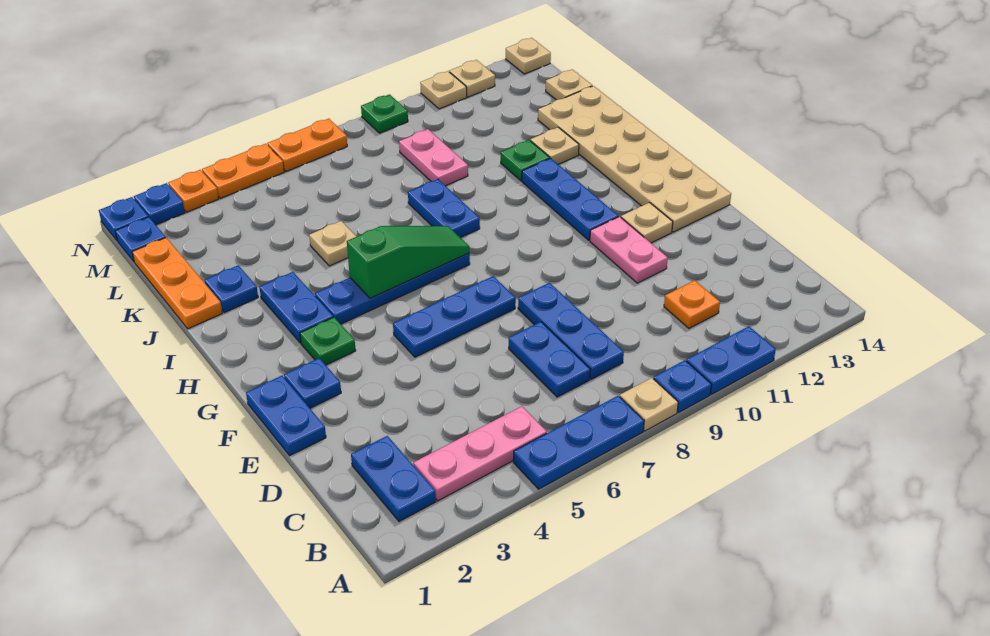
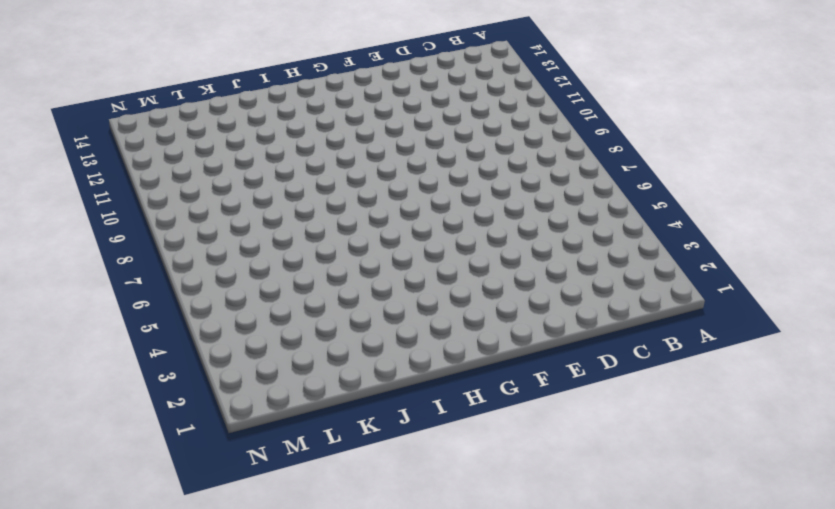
none -> blue plate A5:A7 level 1
none -> tan plate A8 level 1
none -> blue plate A9 level 1
none -> blue plate A10:A11 level 1

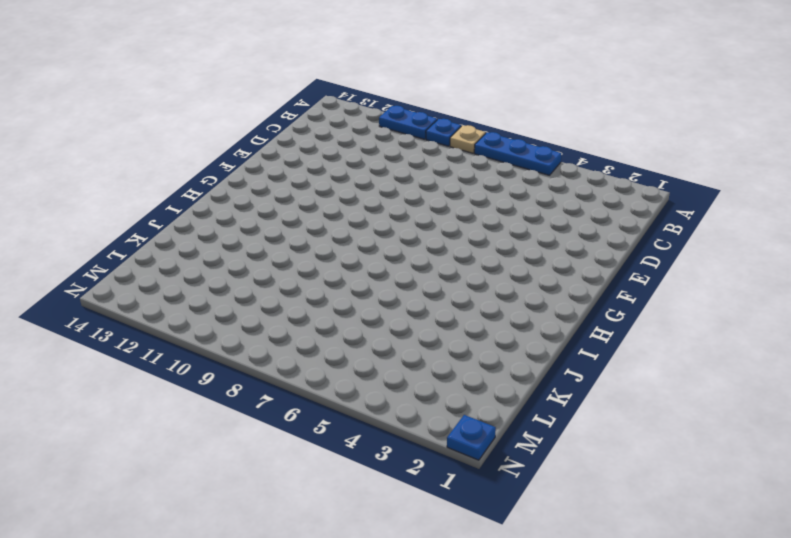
none -> blue plate B2:C2 level 1
none -> pink plate B3:B5 level 1
none -> blue plate C7:D7 level 1
none -> blue plate C8:E8 level 1

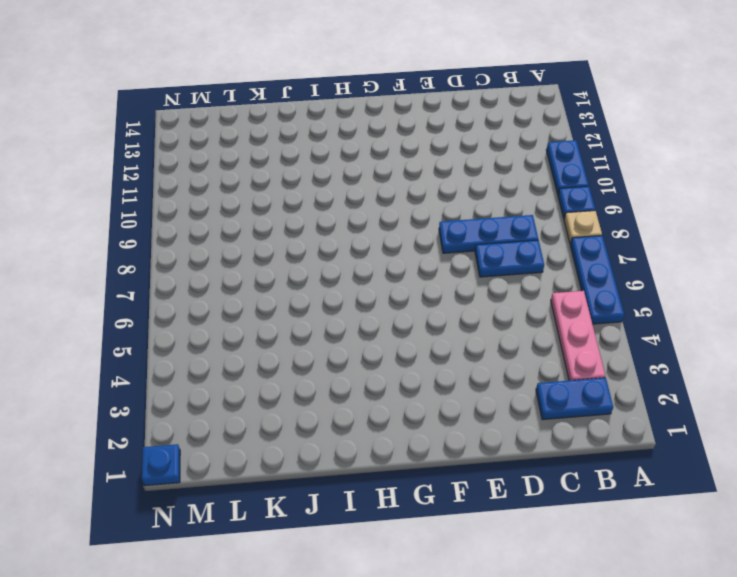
none -> orange plate C11 level 1
none -> blue plate E1:F1 level 1
none -> pink plate E11:F11 level 1
none -> blue plate F2 level 1

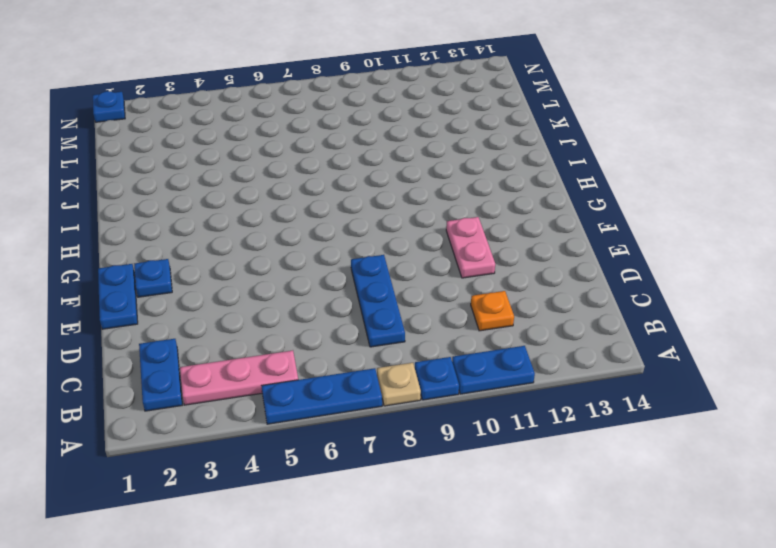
none -> blue plate C7:D7 level 1
none -> blue plate F5:F7 level 1
none -> tan plate F12 level 1
none -> tan plate F13:K14 level 1

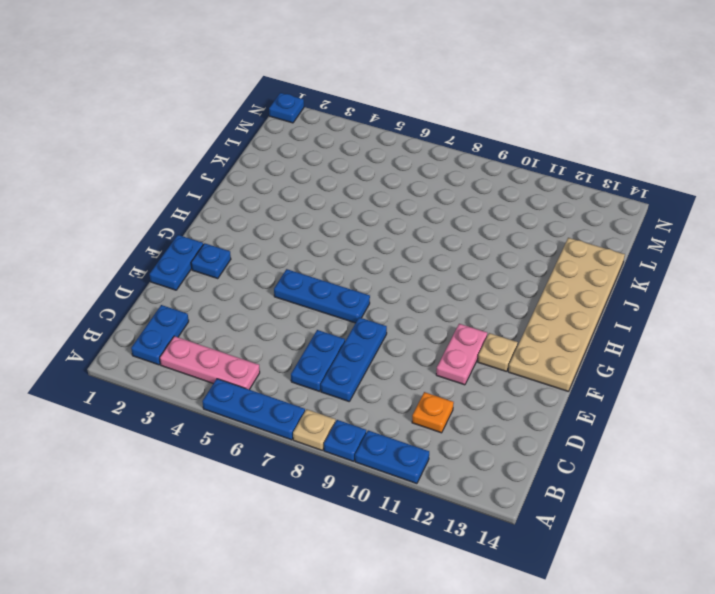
none -> green plate G3 level 1
none -> blue plate G11:I11 level 1
none -> blue plate H3:I3 level 1
none -> blue plate H4:H7 level 1

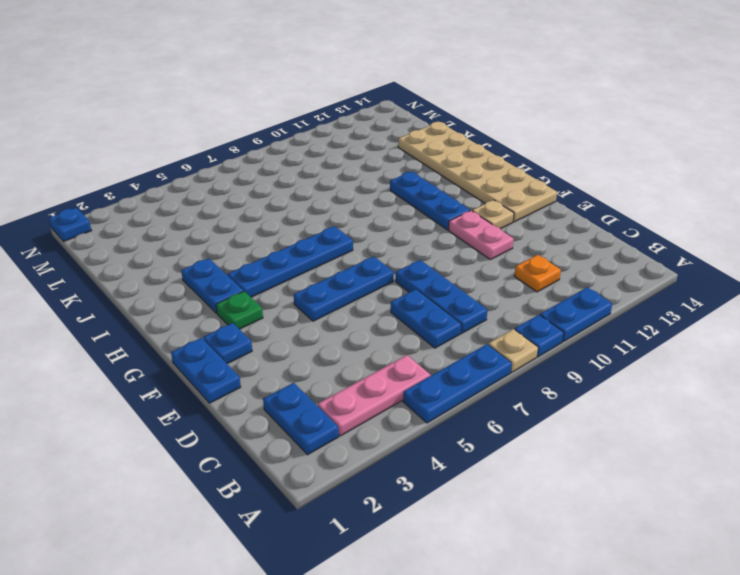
none -> blue plate I8:J8 level 1
none -> orange plate J1:L1 level 1
none -> blue plate J2 level 1
none -> tan plate J5 level 1

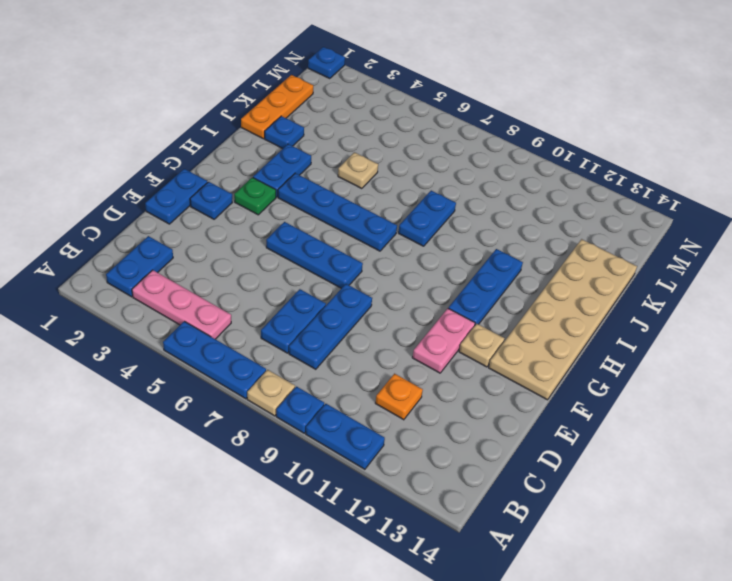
none -> green plate J11 level 1
none -> tan plate J12 level 1
none -> pink plate K9:L9 level 1
none -> tan plate L14 level 1

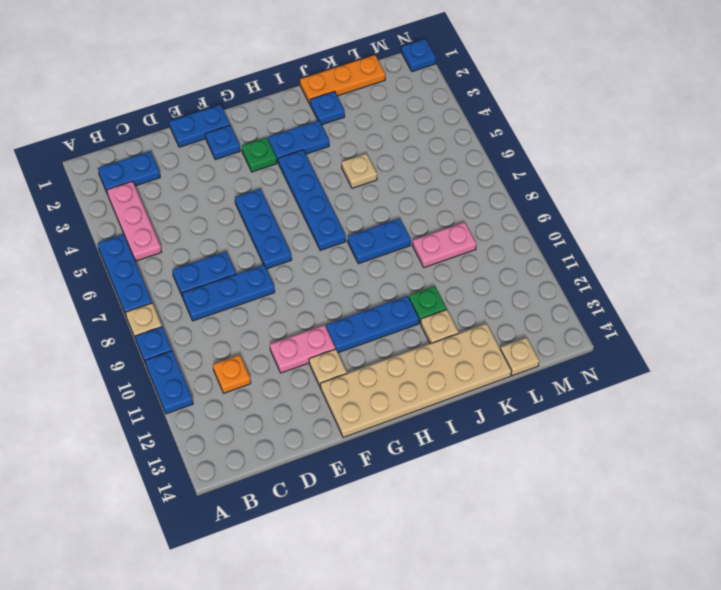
none -> blue plate M1 level 1
none -> blue plate N2 level 1
none -> orange plate N3 level 1
none -> orange plate N4:N5 level 1

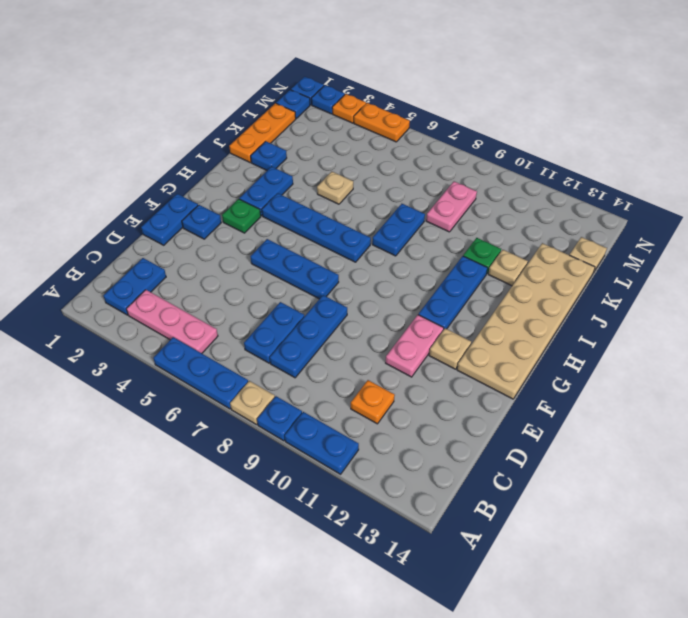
none -> orange plate N6:N7 level 1
none -> green plate N9 level 1
none -> tan plate N11 level 1
none -> tan plate N12 level 1

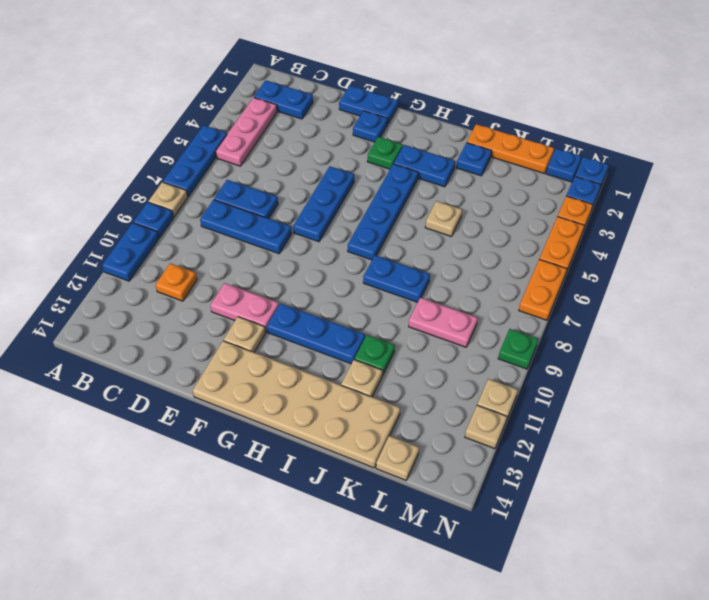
none -> tan plate N14 level 1
none -> green slope H5:H7 level 2 top 5

